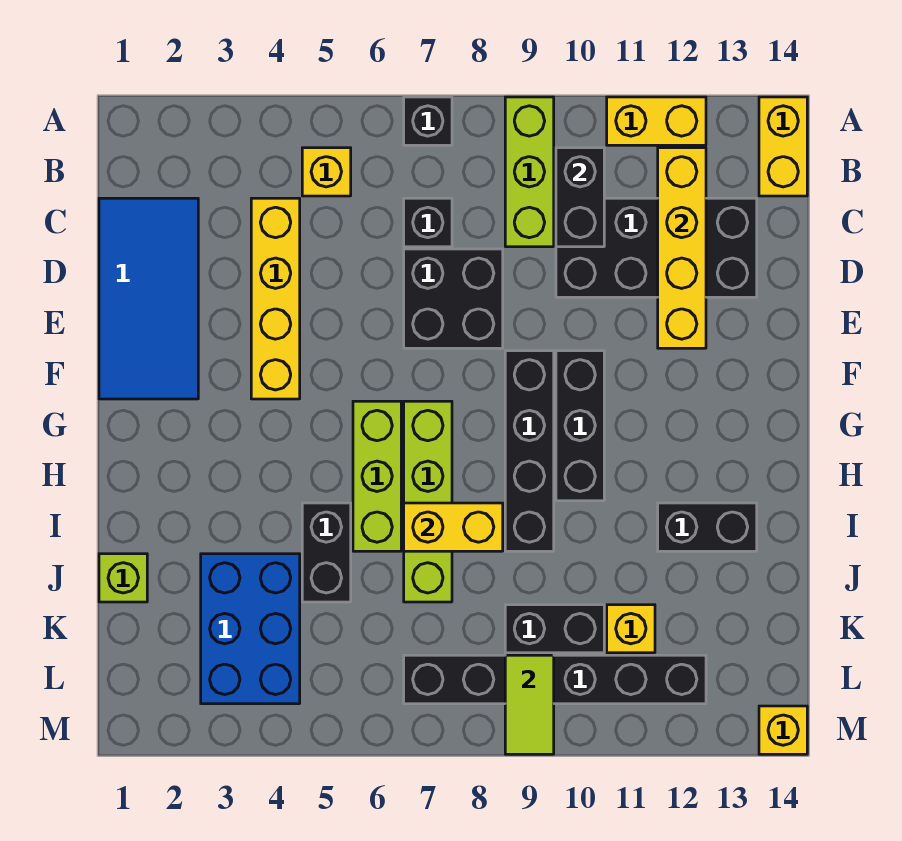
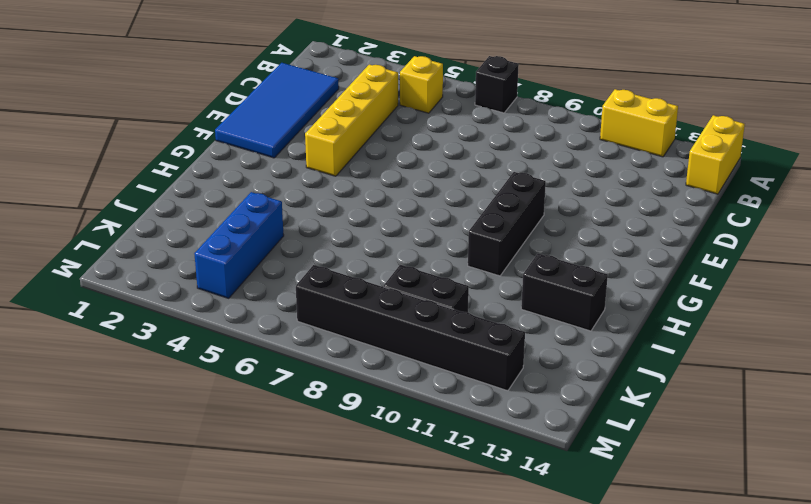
blue brick J4:L4 level 1 -> blue brick J3:L4 level 1
none -> lime brick A9:C9 level 1
none -> black brick C7 level 1
none -> black brick C10:D13 level 1

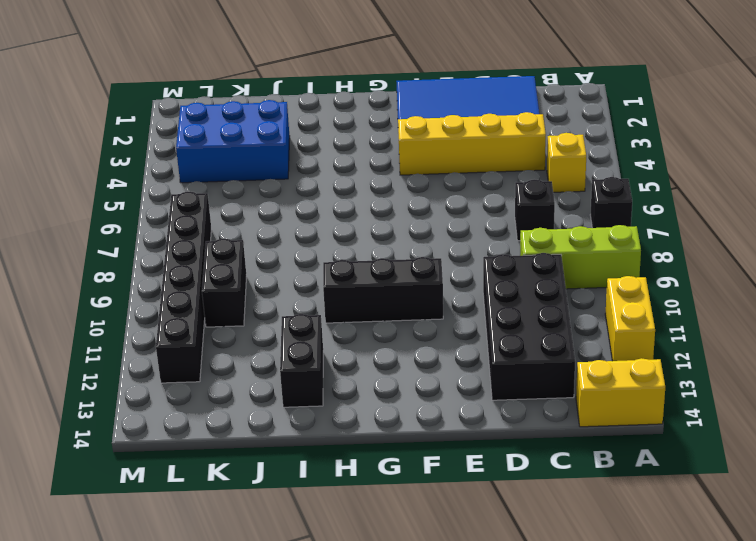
none -> black brick D7:E8 level 1
none -> black brick F9:I9 level 1
none -> lime brick G6:I6 level 1

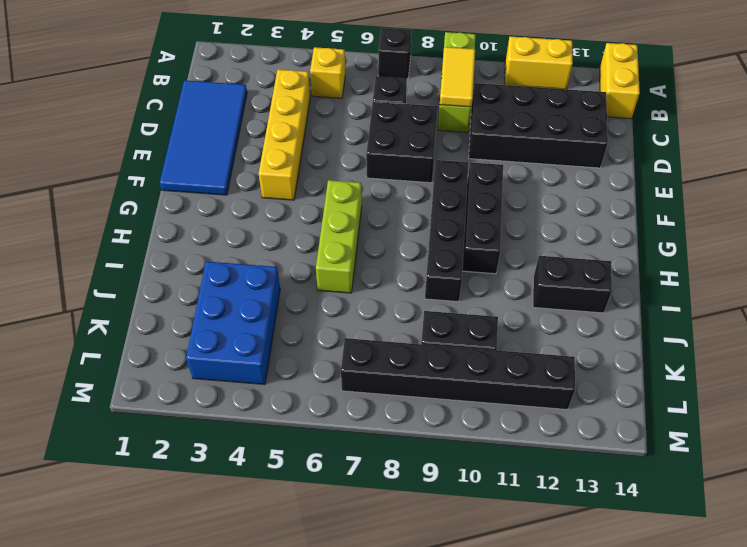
yellow tile B9:C9 level 2 -> none
none -> lime brick G7:J7 level 1
none -> black brick I5:J5 level 1
none -> lime brick J1 level 1

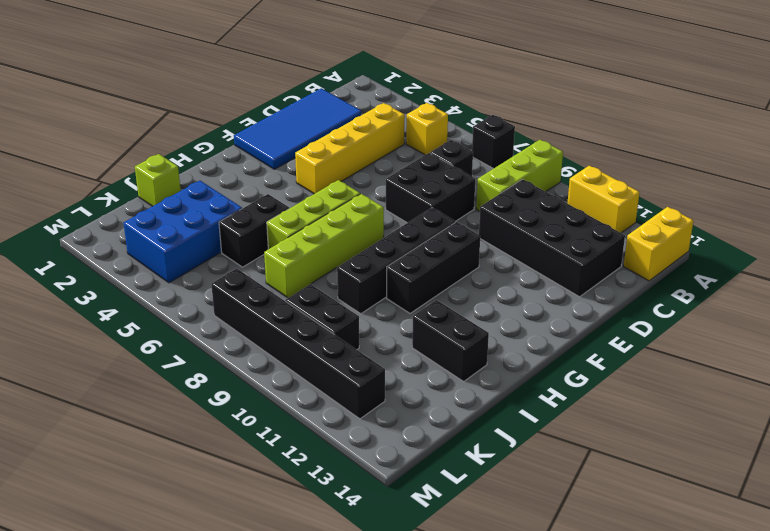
none -> yellow brick K11 level 1
none -> yellow brick M14 level 1
none -> black brick B10:C10 level 2

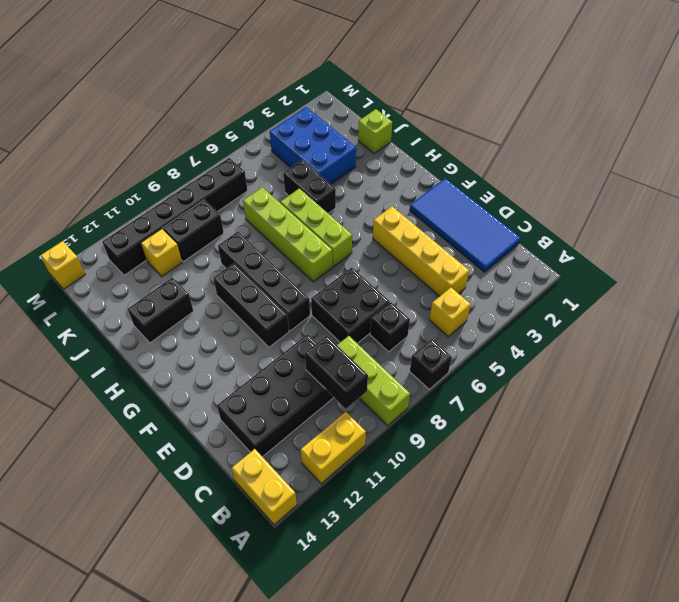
none -> yellow brick B12:E12 level 2
none -> yellow brick I7:I8 level 2
none -> lime tile L9:M9 level 2

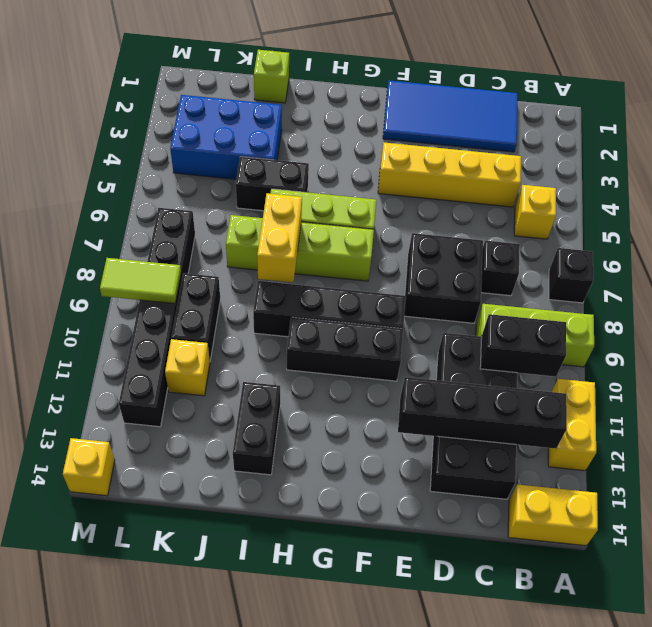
black brick B12:E12 level 2 -> yellow brick B12:E12 level 2

